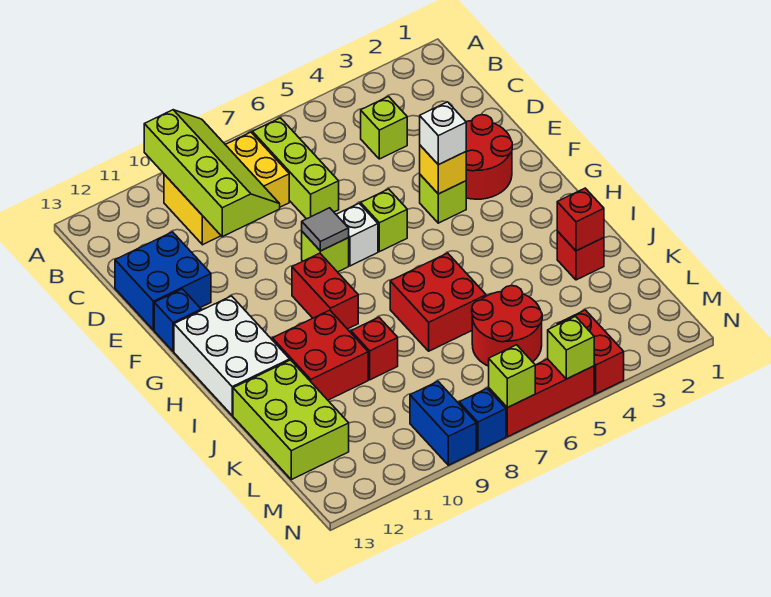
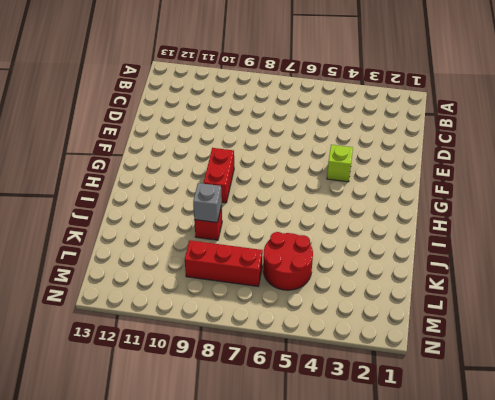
grey brick J9 level 2 -> none
red brick L7:L9 level 1 -> red brick N5:N7 level 1
none -> lime brick B7:D7 level 1
none -> yellow brick B8:C10 level 1
none -> lime brick C4 level 1

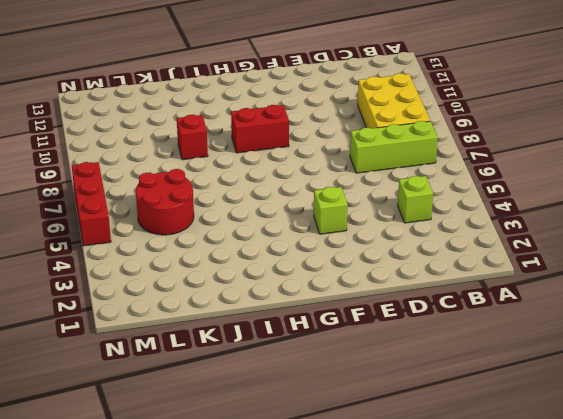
none -> blue brick D12:E13 level 1
none -> red round brick E2:F3 level 1
none -> lime brick F6 level 1

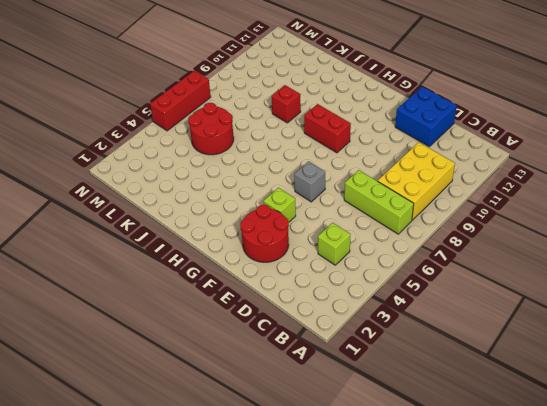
grey brick F6 level 1 -> lime brick F6 level 1
none -> white brick F7 level 1
none -> lime brick F8 level 1
none -> blue brick F13 level 1

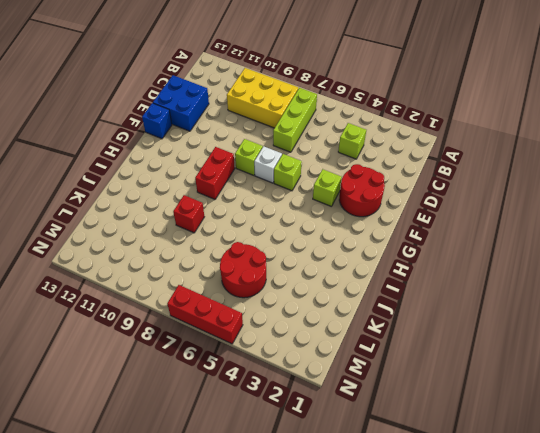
none -> white brick G12:I13 level 1
none -> red brick I6:J7 level 1
none -> red brick I10:J11 level 1

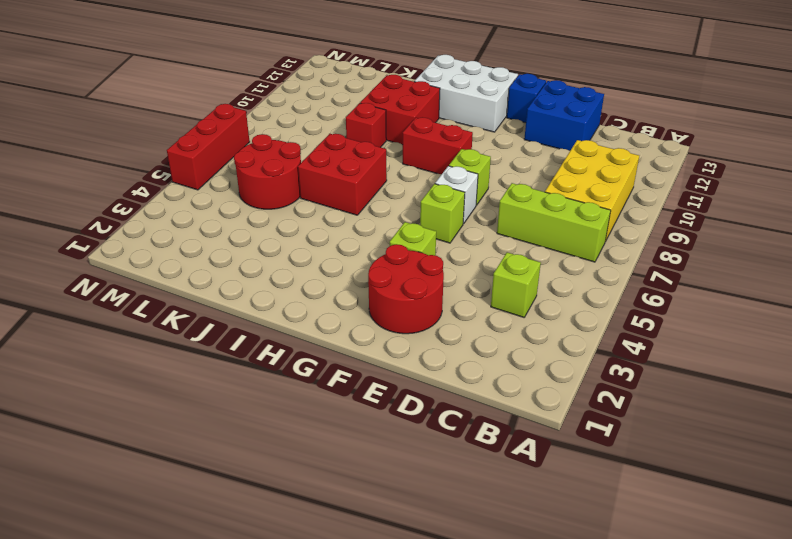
none -> red brick J2 level 1
none -> lime brick J12:L13 level 1
none -> red brick M4:N4 level 1

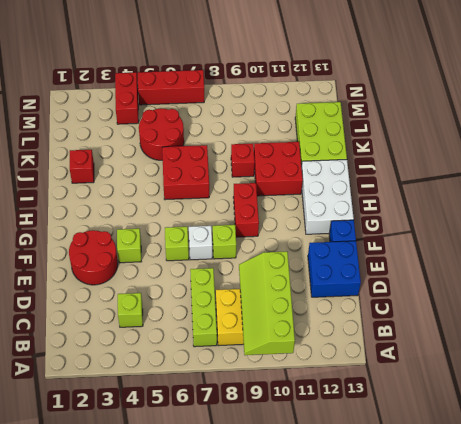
none -> blue brick M9:N9 level 1
none -> blue brick N8 level 1
none -> yellow brick F4 level 2

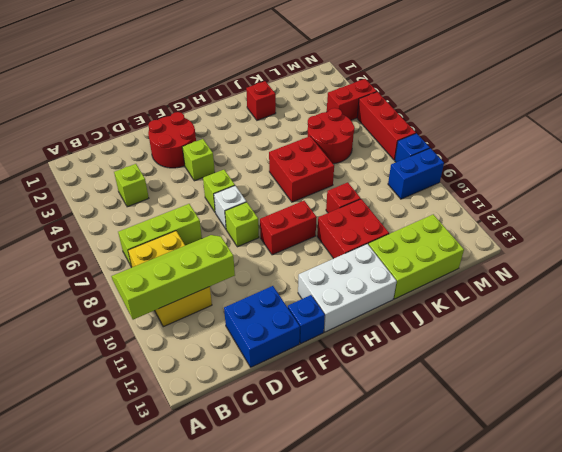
none -> yellow brick F4 level 2
none -> grey tile F8 level 2
none -> red brick J2 level 2

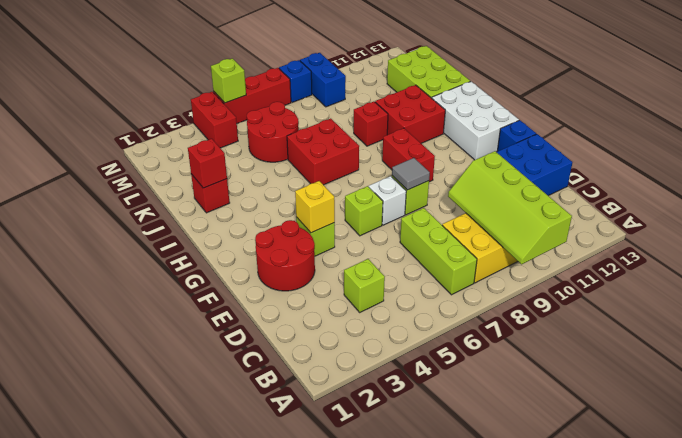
none -> lime brick N7 level 2
none -> white brick F4 level 3

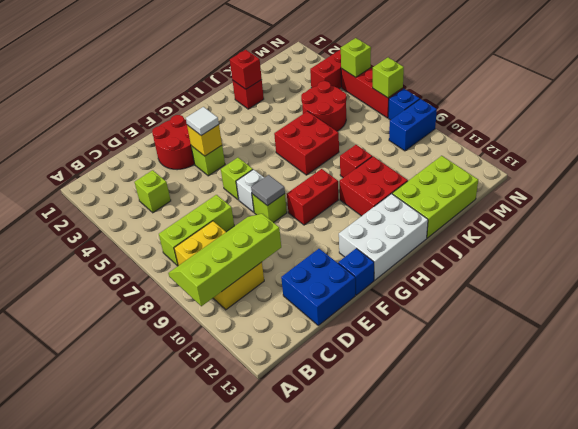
white tile F4 level 3 -> white brick F4 level 3

